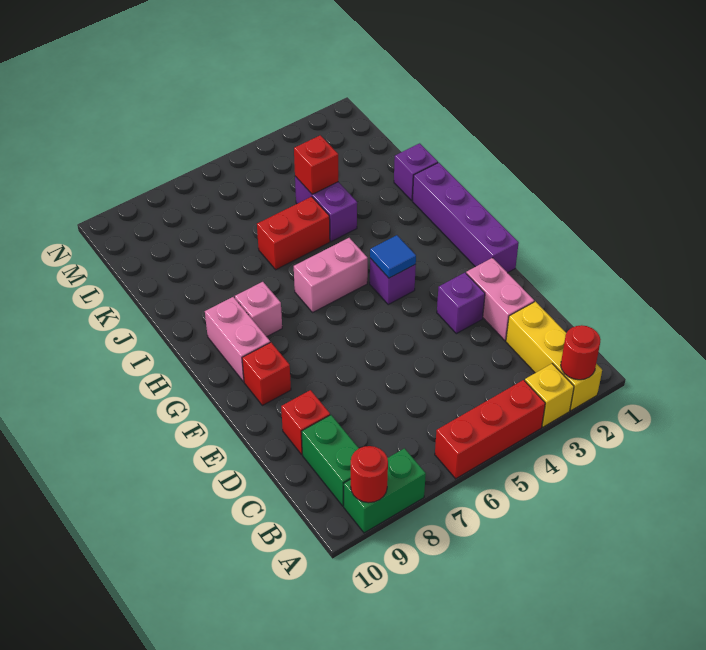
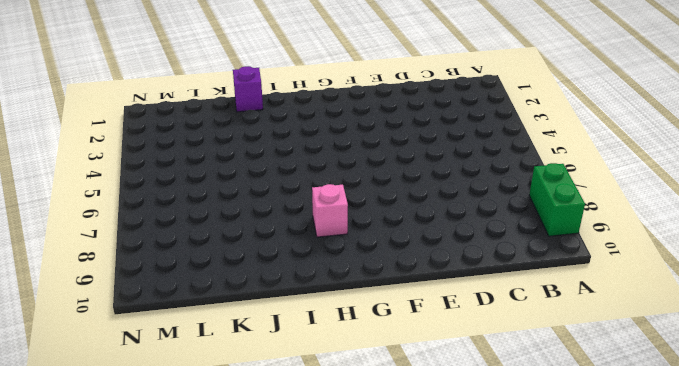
none -> yellow brick A2:C2 level 1
none -> yellow brick A3 level 1
none -> red brick A4:A6 level 1

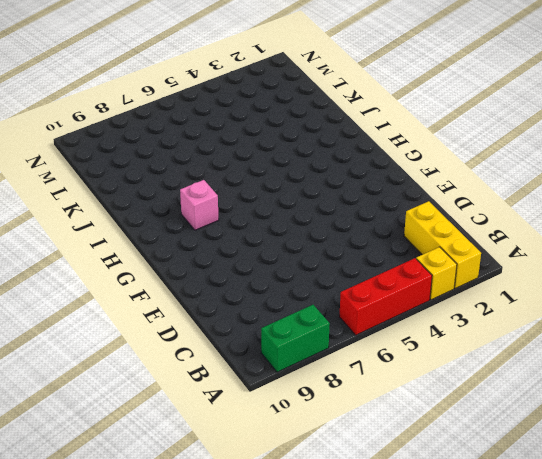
none -> green brick B9:C9 level 1
none -> pink brick D2:E2 level 1
none -> red brick D9 level 1

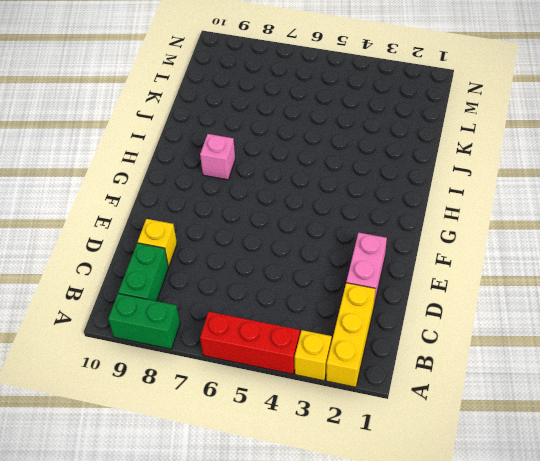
yellow brick D9 level 1 -> red brick D9 level 1
none -> purple brick E3 level 1
none -> purple brick F1:I1 level 1
none -> red brick F9 level 1

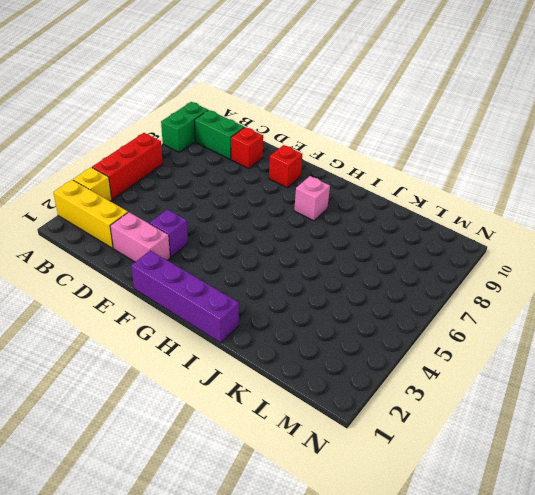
none -> purple brick G4 level 1
none -> pink brick G9:H9 level 1
none -> pink brick H5:H6 level 1

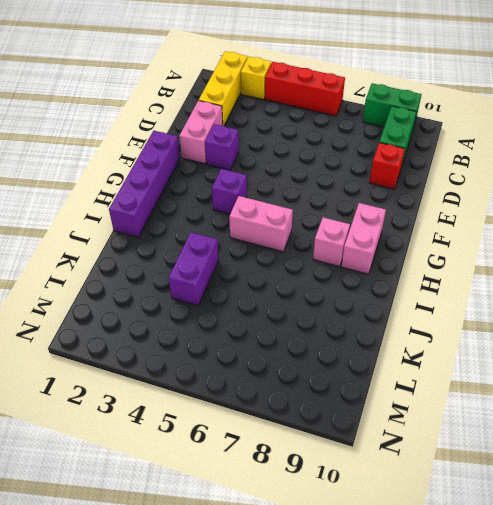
none -> red brick F9 level 1
none -> purple brick J1 level 1
none -> red brick J5:J6 level 1

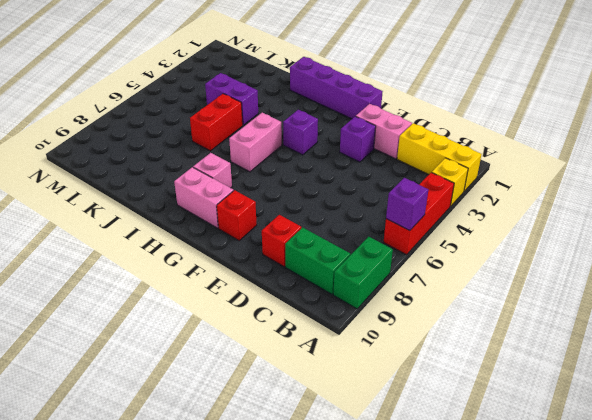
purple brick A6 level 2 -> purple brick J1 level 1
none -> red round brick A2 level 2
none -> red round brick A9 level 2
none -> blue tile G4 level 2

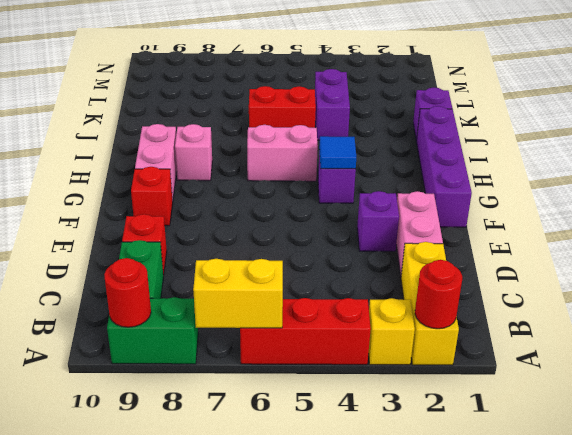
yellow brick A6:A7 level 2 -> none
none -> red brick K4 level 2

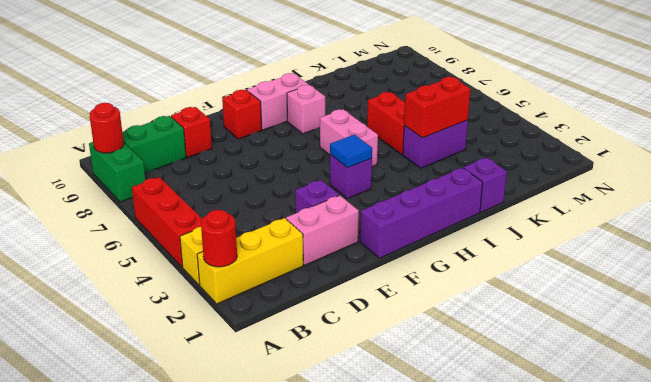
red brick J4:K4 level 2 -> red brick K4 level 2

